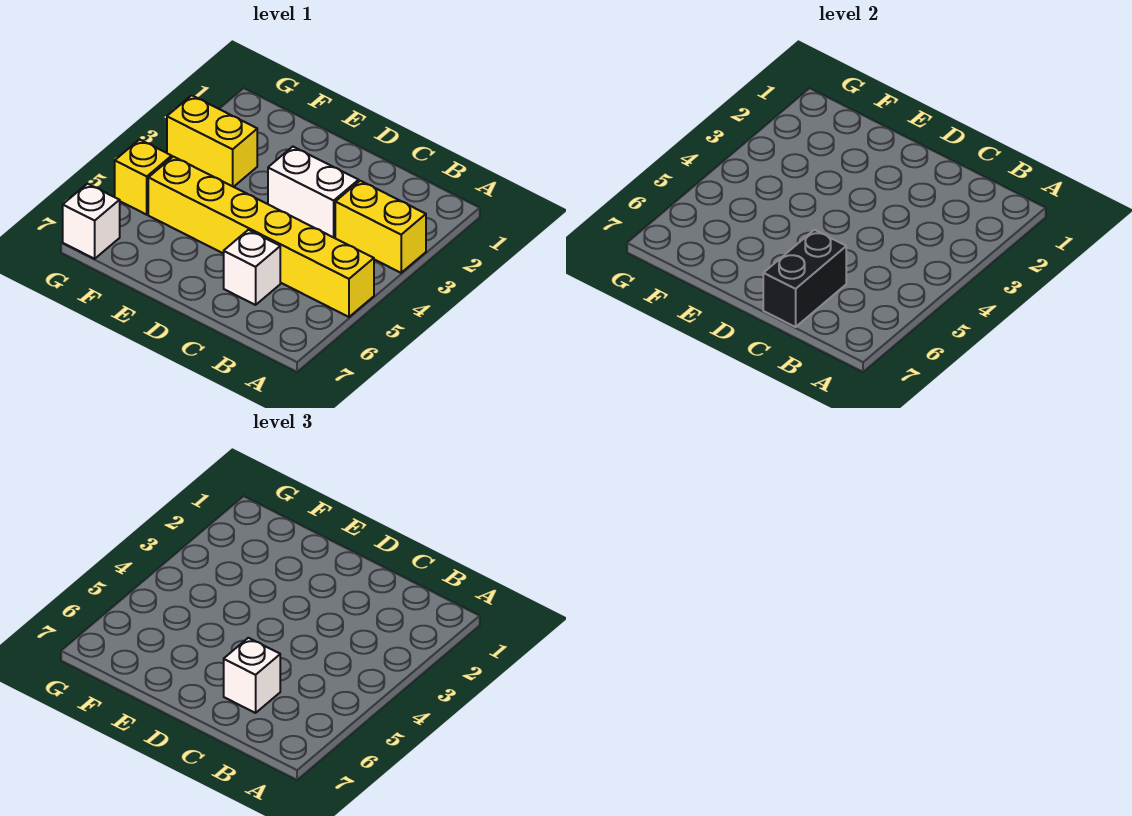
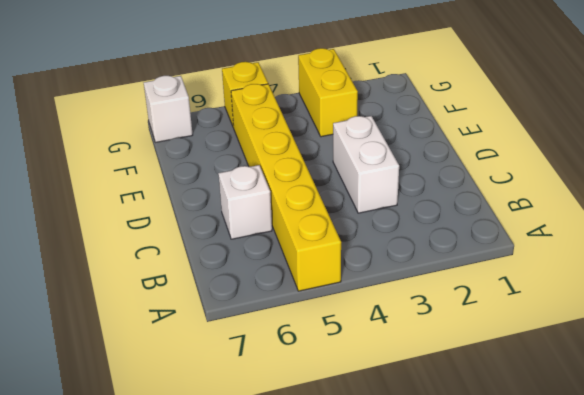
none -> yellow brick A3:B3 level 1
none -> black brick C6:C7 level 2

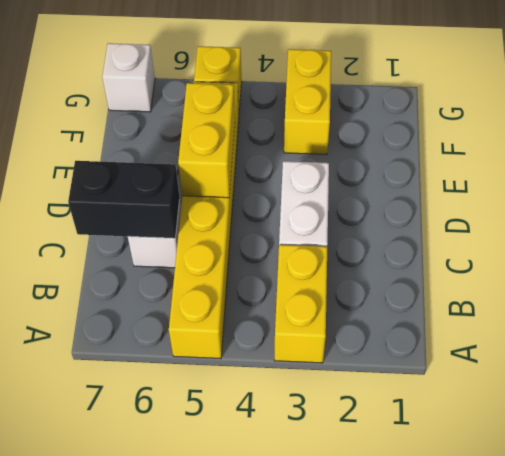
yellow brick D5:E5 level 2 -> none
none -> white brick C6 level 3

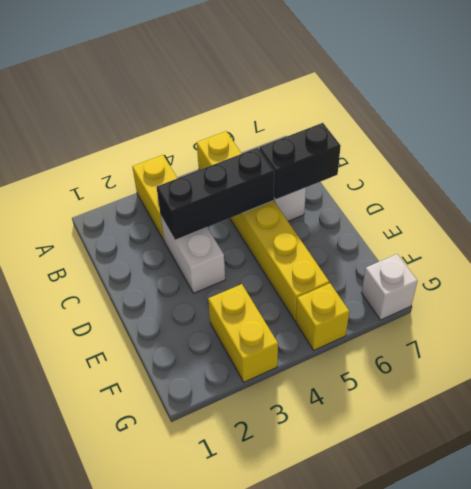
black brick C3:C5 level 2 -> none
none -> white brick C6 level 3

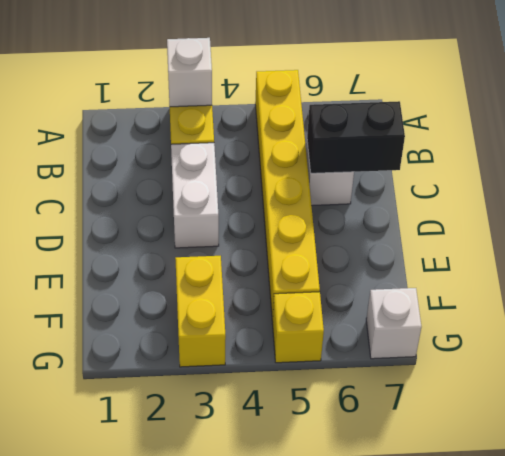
white brick A3 level 2 -> white brick C6 level 3

